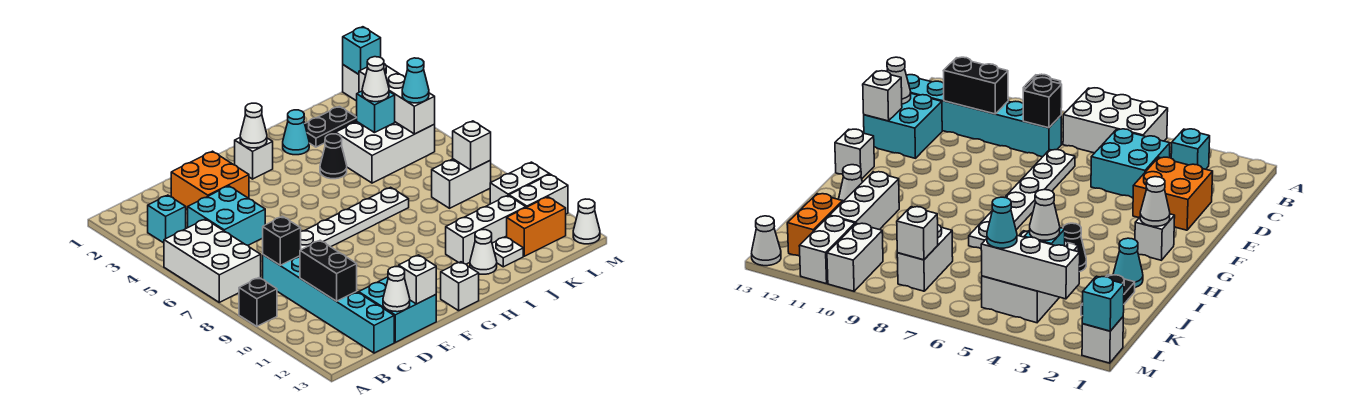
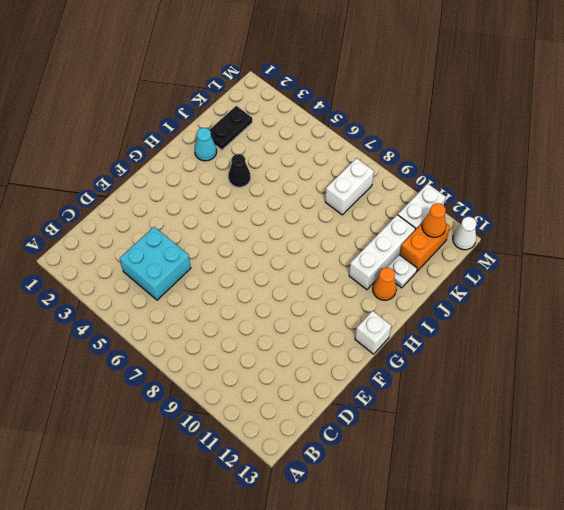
orange cone I12 level 1 -> white cone I12 level 1
orange cone L12 level 2 -> none
none -> white brick A5:B7 level 1
none -> black brick A9 level 1
none -> cyan brick B3 level 1
none -> cyan brick C8:C13 level 1

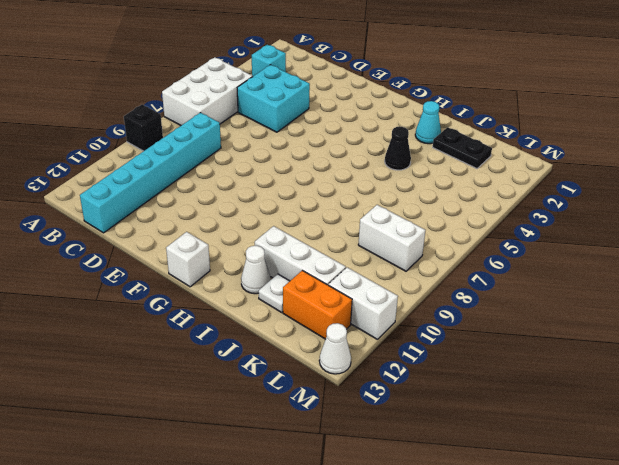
none -> orange brick D2:E3 level 1
none -> white plate D7:I7 level 1
none -> cyan brick D12:E13 level 1
none -> white brick G2 level 1

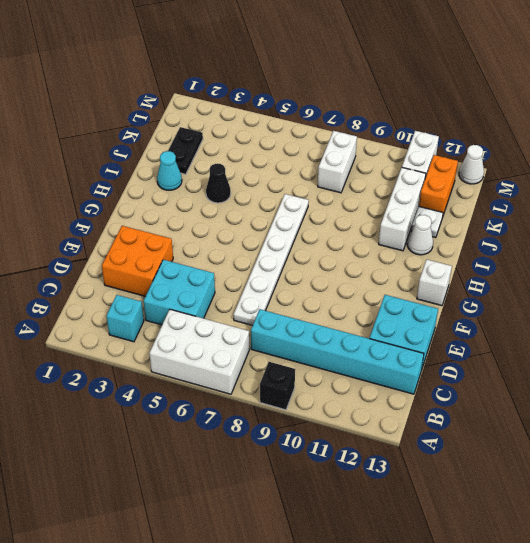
none -> white brick G2 level 1
none -> white brick J4:L5 level 1
none -> white brick L10:M10 level 1
none -> white brick M1 level 1

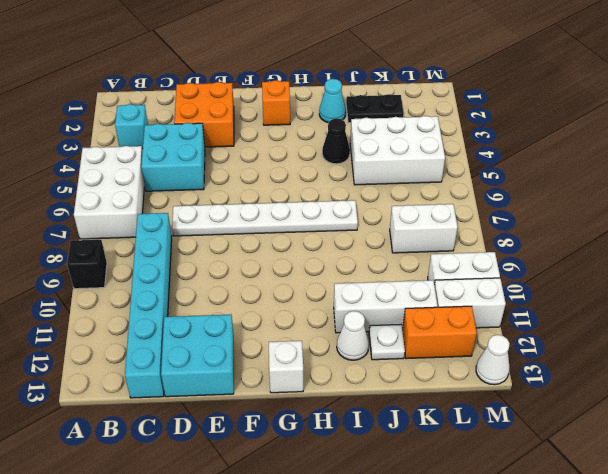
orange brick G2 level 1 -> white brick G2 level 1
none -> white brick M1 level 1
none -> black brick C8 level 2
none -> black brick C10:C11 level 2
none -> white cone D13 level 2

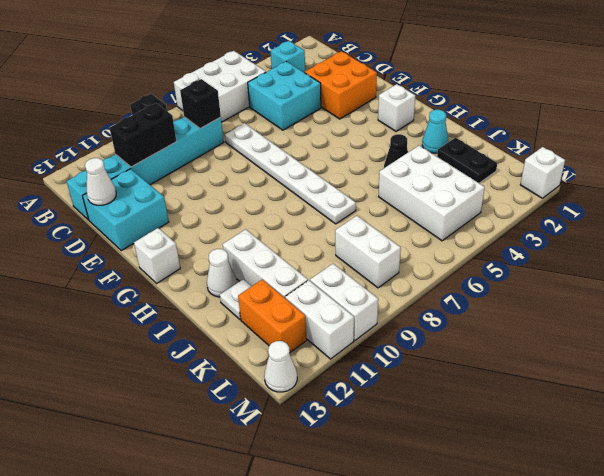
none -> white brick E13 level 2
none -> white cone G2 level 2
none -> cyan brick K4 level 2
none -> white brick L3:L5 level 2

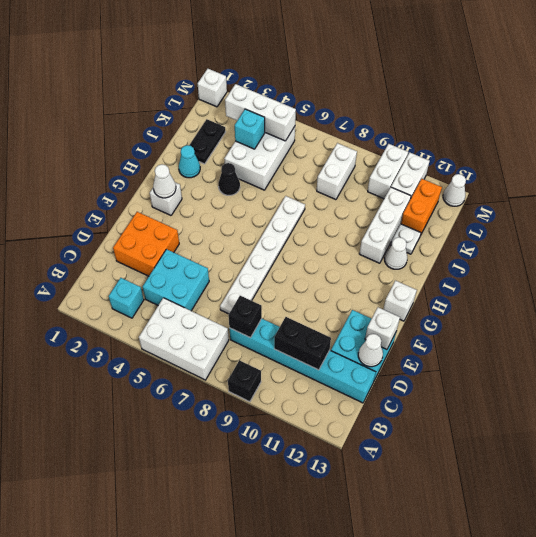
none -> white brick L8 level 2
none -> cyan brick M1 level 2
none -> white cone K4 level 3
none -> cyan cone L5 level 3

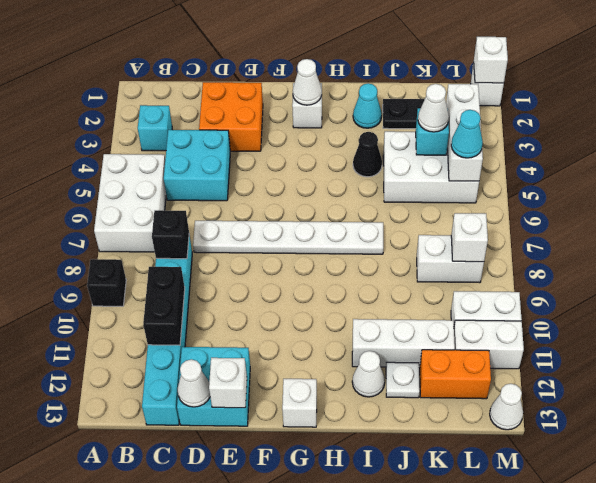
white brick M1 level 2 -> cyan brick M1 level 2

